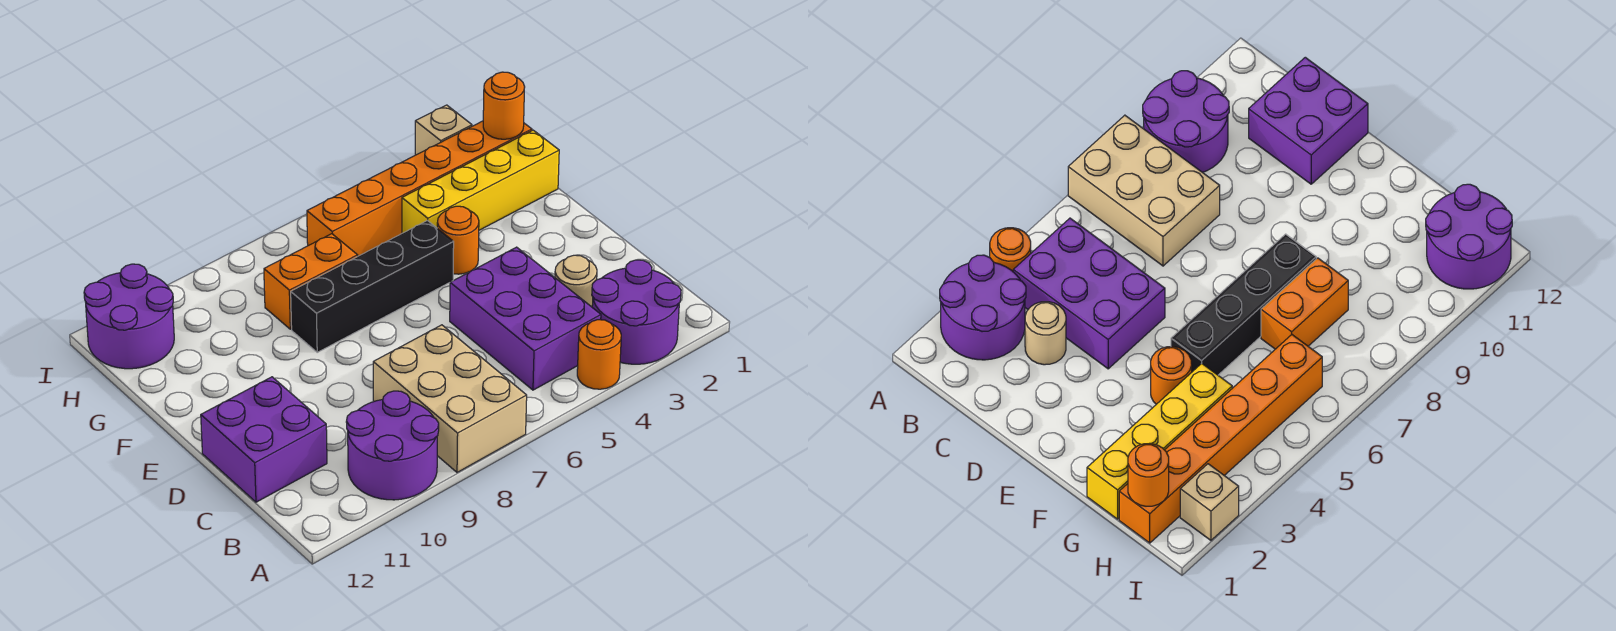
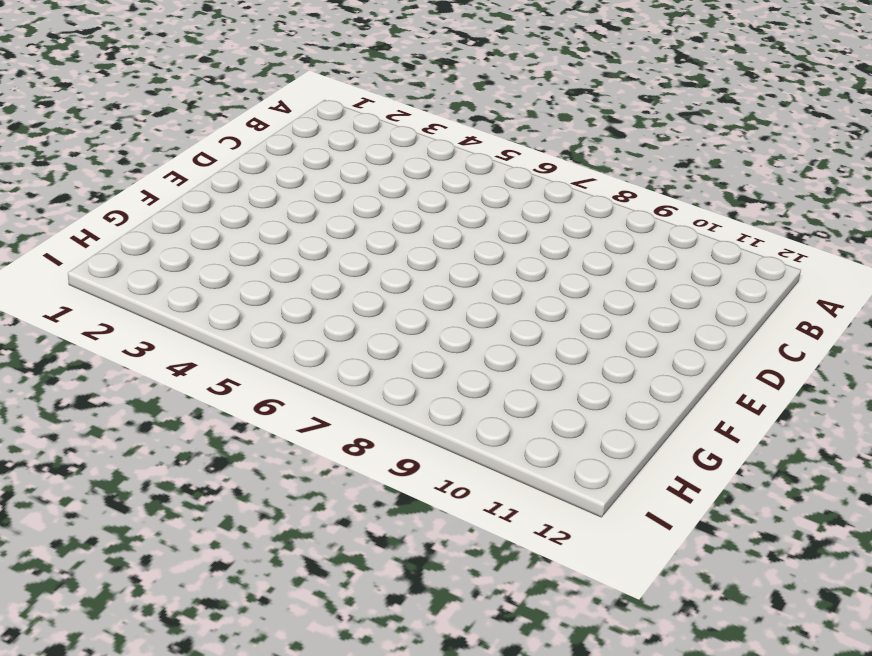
none -> purple round brick A2:B3 level 1
none -> orange round brick A4 level 1
none -> tan brick A7:C8 level 1

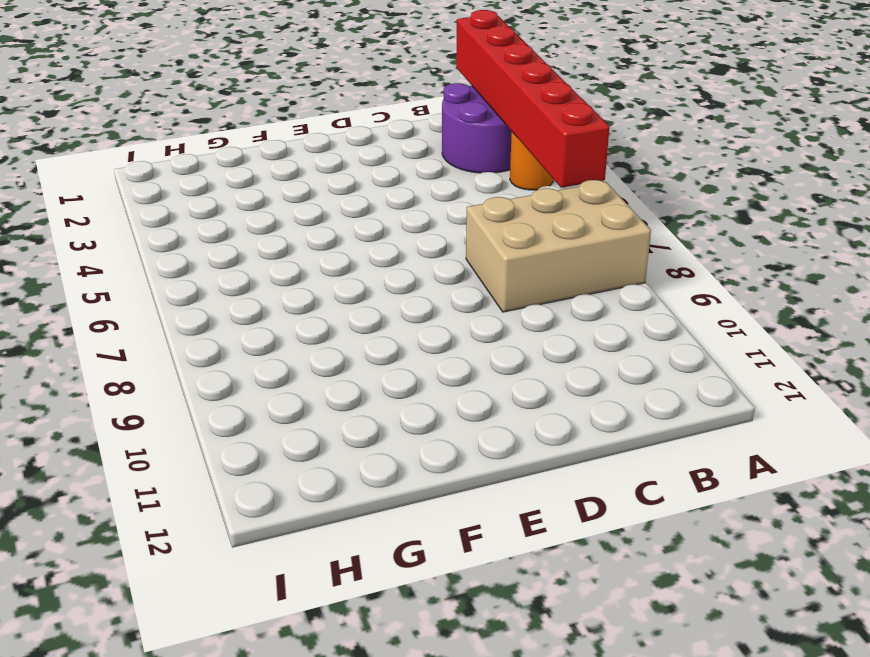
red brick A1:A6 level 2 -> none
none -> purple round brick A9:B10 level 1
none -> purple brick B4:D5 level 1
none -> tan round brick C3 level 1

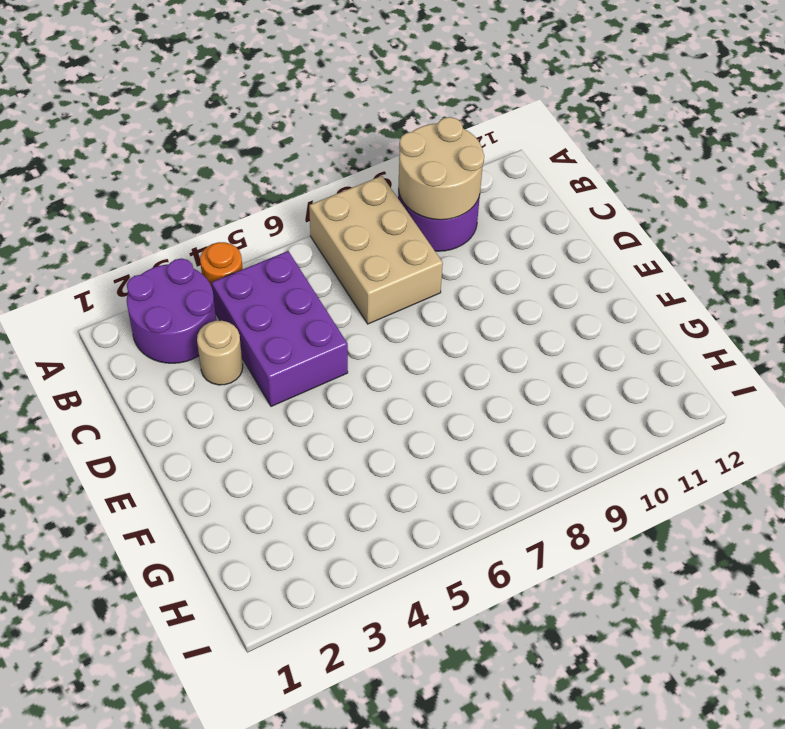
tan round brick A9:B10 level 2 -> none
none -> purple brick C11:D12 level 1
none -> orange round brick F4 level 1
none -> black brick F5:F8 level 1

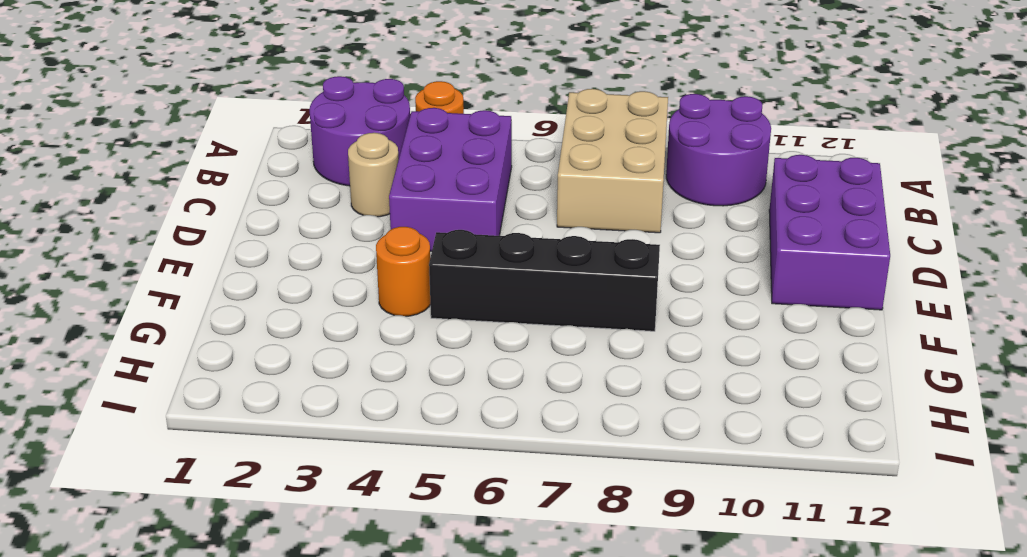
purple brick C11:E12 level 1 -> purple brick C11:D12 level 1
none -> yellow brick G1:G4 level 1
none -> orange brick G7:G8 level 1
none -> orange brick H1:H6 level 1

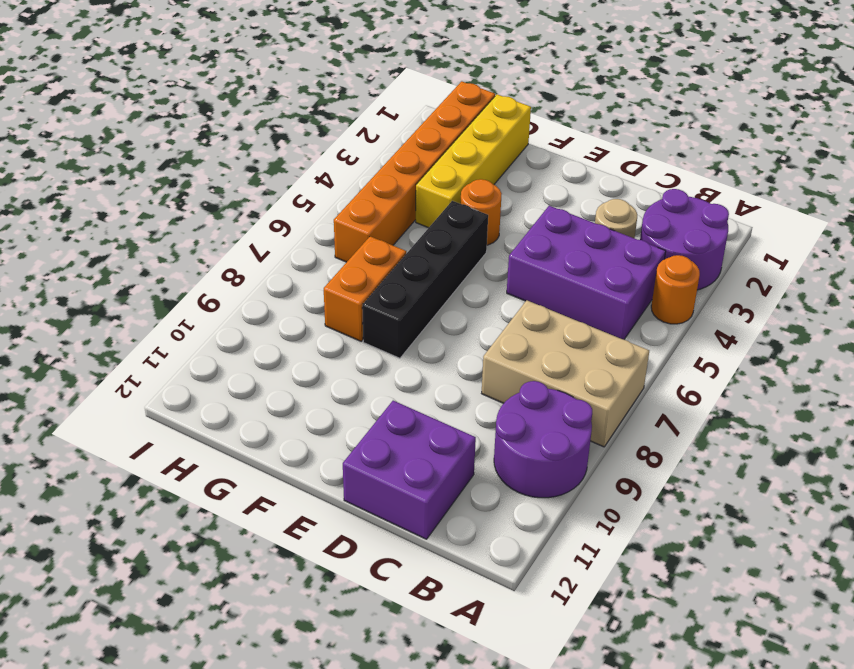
none -> purple round brick H11:I12 level 1
none -> tan brick I2 level 1
none -> orange round brick H1 level 2

